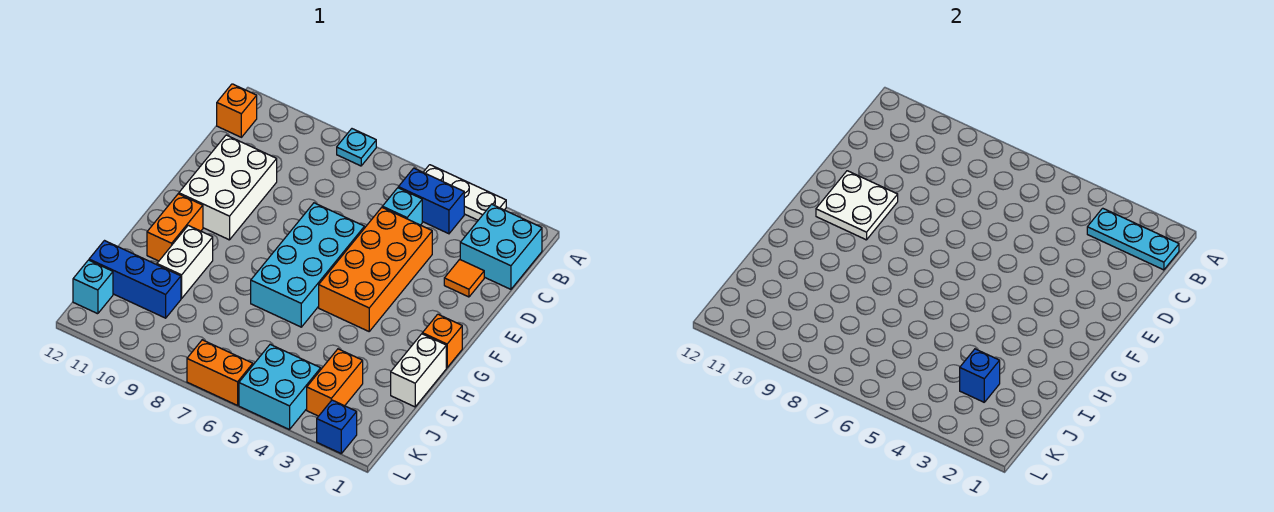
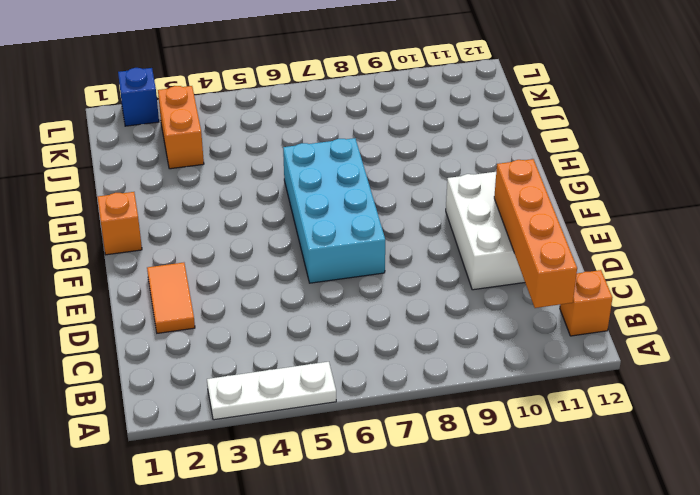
orange brick B11:E11 level 2 -> white plate E10:F11 level 2
orange tile D2:E2 level 1 -> orange tile D2 level 1
none -> cyan plate A8 level 1
none -> cyan brick B1:C2 level 1
none -> blue brick B4:B5 level 1

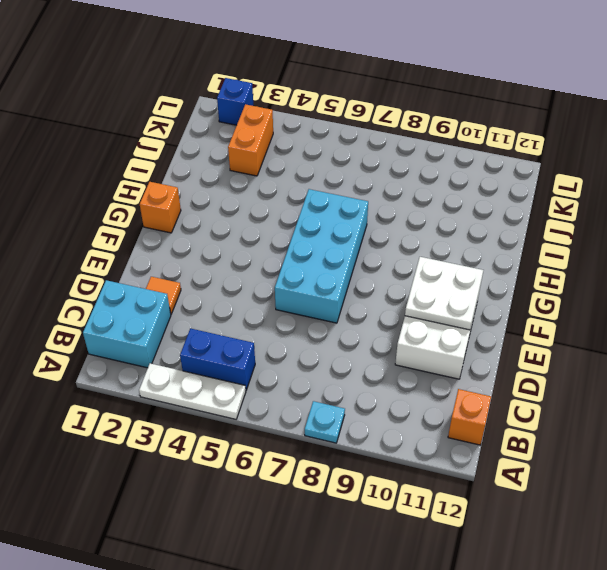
none -> cyan brick C5 level 1
none -> orange brick D4:G5 level 1
none -> orange brick G11:H11 level 1

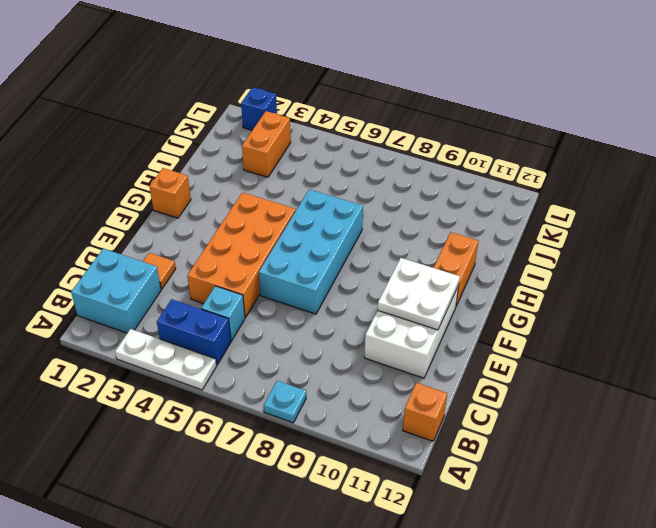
none -> white brick H1:I1 level 1
none -> white brick H10:I10 level 1
none -> blue brick J10:J12 level 1

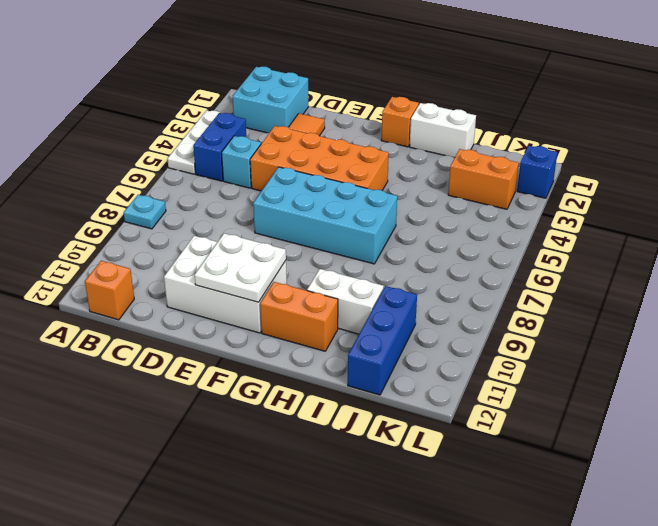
none -> cyan brick K4:L5 level 1
none -> cyan brick K12 level 1
none -> orange brick L6:L7 level 1

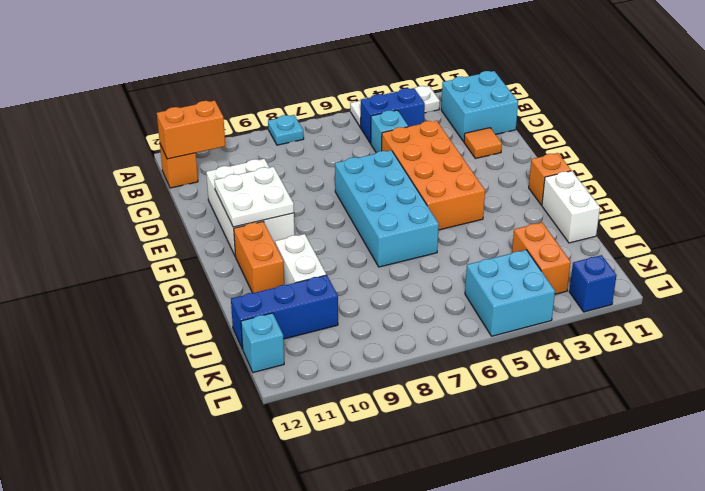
orange brick B11:B12 level 2 -> orange brick L6:L7 level 1
none -> cyan plate B1:B3 level 2
none -> blue brick J3 level 2

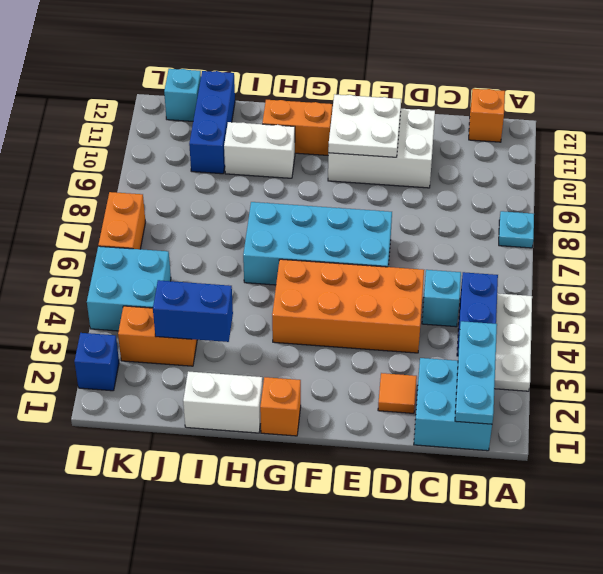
blue brick I3:J3 level 2 -> blue brick J3 level 2

